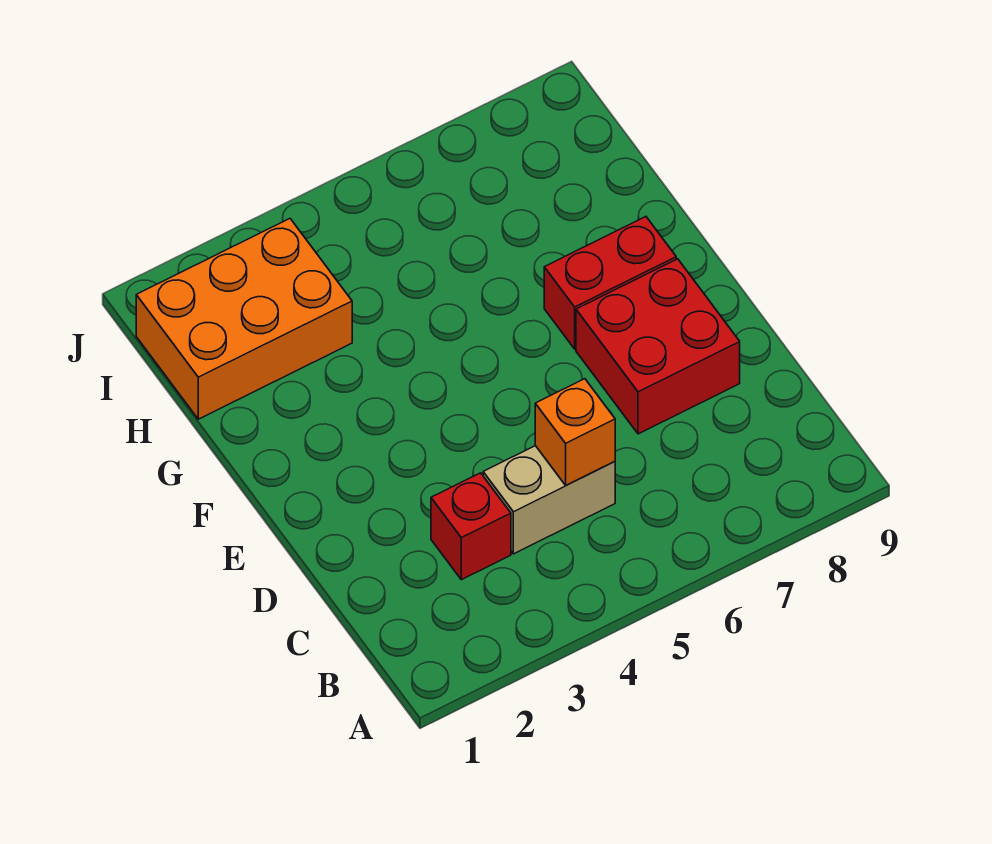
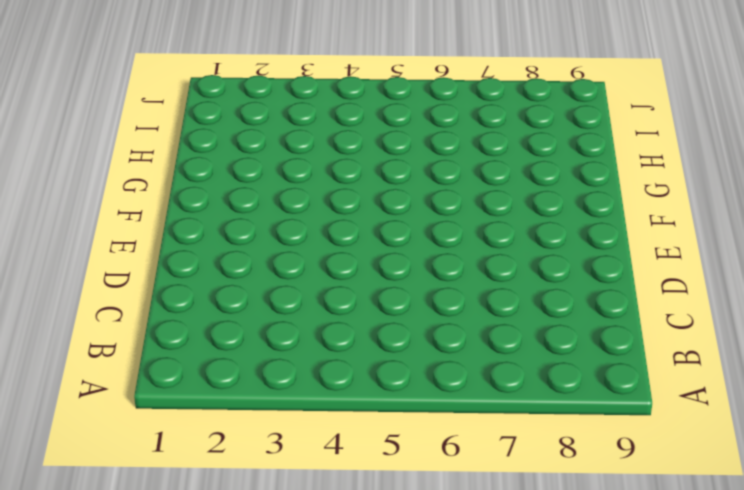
none -> red brick C3 level 1
none -> tan brick C4:C5 level 1

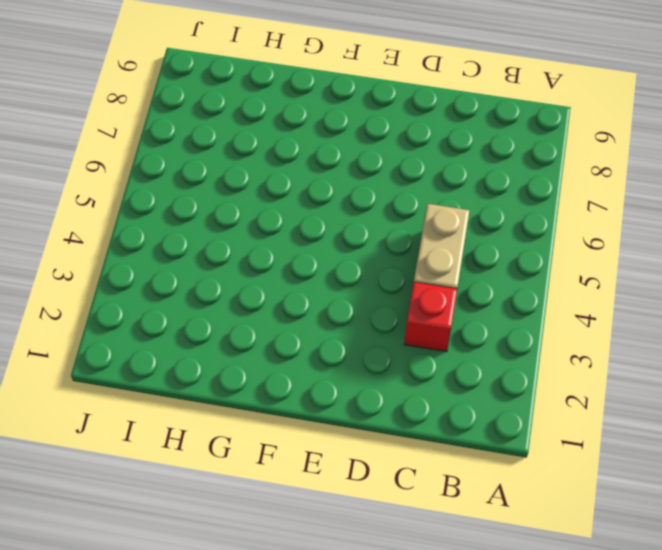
none -> red brick D7:E8 level 1
none -> red brick F7:F8 level 1

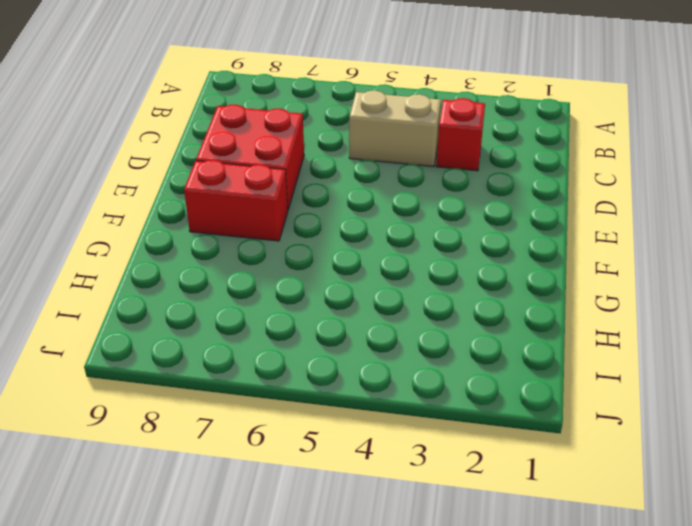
none -> orange brick H1:I3 level 1
none -> orange brick C5 level 2

